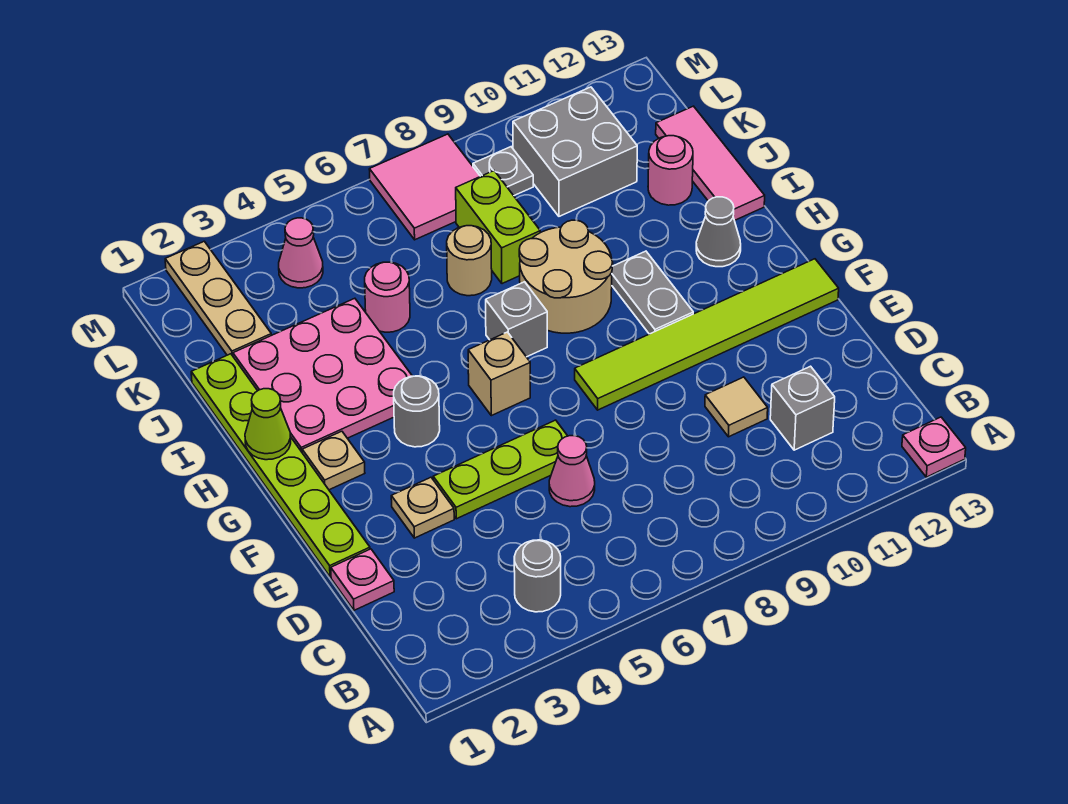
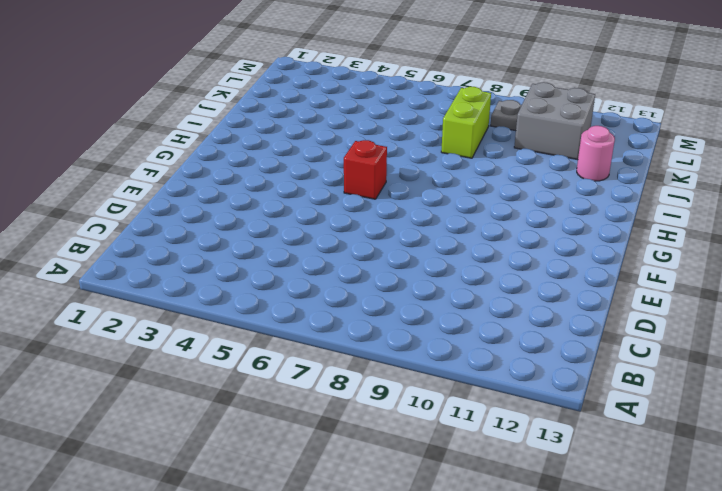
red brick G6 level 1 -> tan brick G6 level 1
none -> pink plate A13 level 1
none -> grey round brick B4 level 1
none -> grey brick C11 level 1

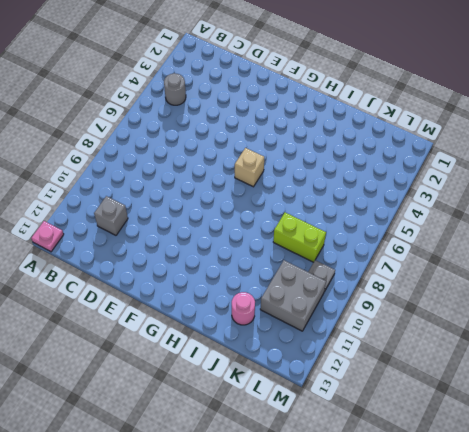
none -> pink plate D1 level 1
none -> pink cone D6 level 1
none -> tan tile D10 level 1

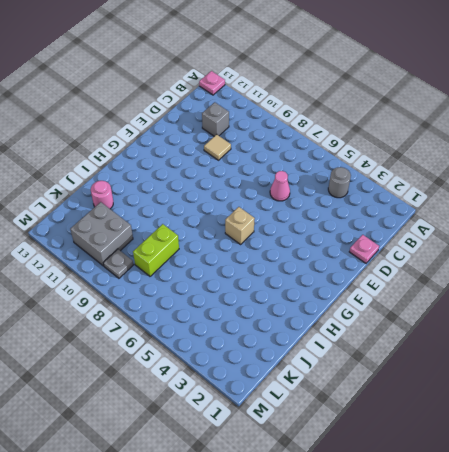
none -> lime plate E1:J1 level 1
none -> tan plate E3 level 1
none -> lime plate E4:E6 level 1

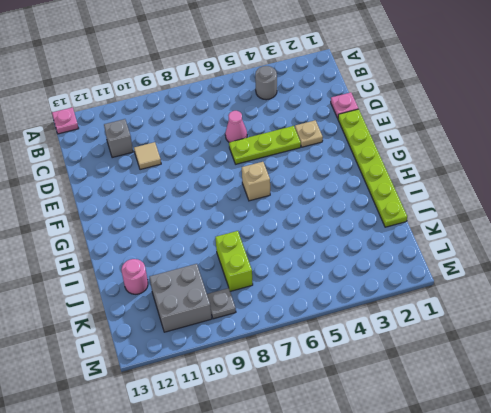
none -> lime tile F8:F13 level 1
none -> tan plate G2 level 1
none -> grey round brick G4 level 1

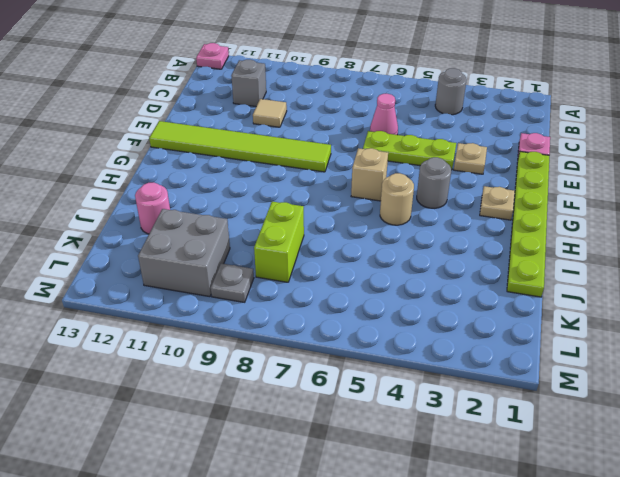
tan round brick H5 level 1 -> tan round brick J7 level 1
none -> grey plate G10:H10 level 1
none -> pink plate H2:J4 level 1
none -> grey brick H7 level 1

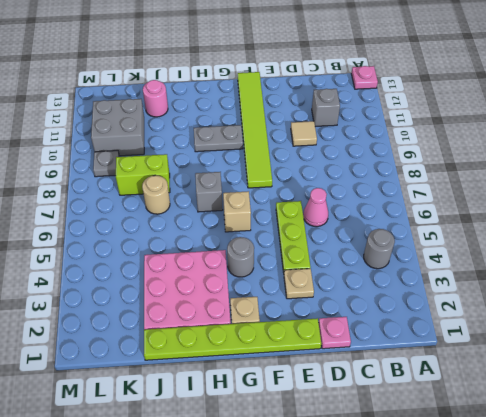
none -> tan round brick H8:I9 level 1
none -> grey cone H12 level 1
none -> pink tile I13:K13 level 1

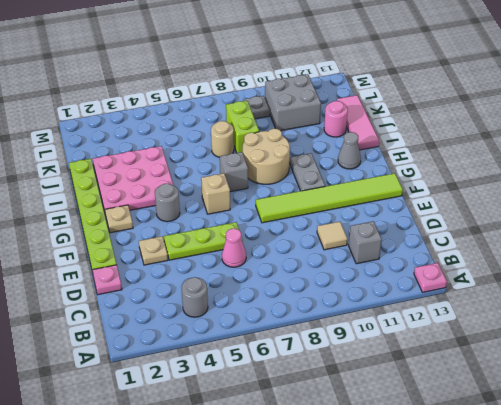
none -> pink round brick J5 level 1
none -> tan plate K2:M2 level 1
none -> pink cone L4 level 1

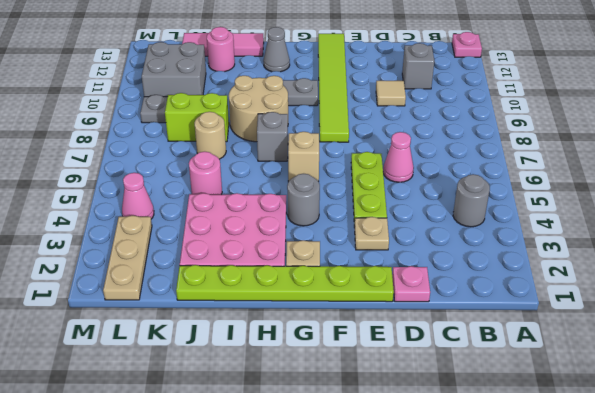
tan plate L1:L3 level 1 -> tan plate K2:M2 level 1
none -> pink tile L7:M8 level 1
none -> lime cone H1 level 2

